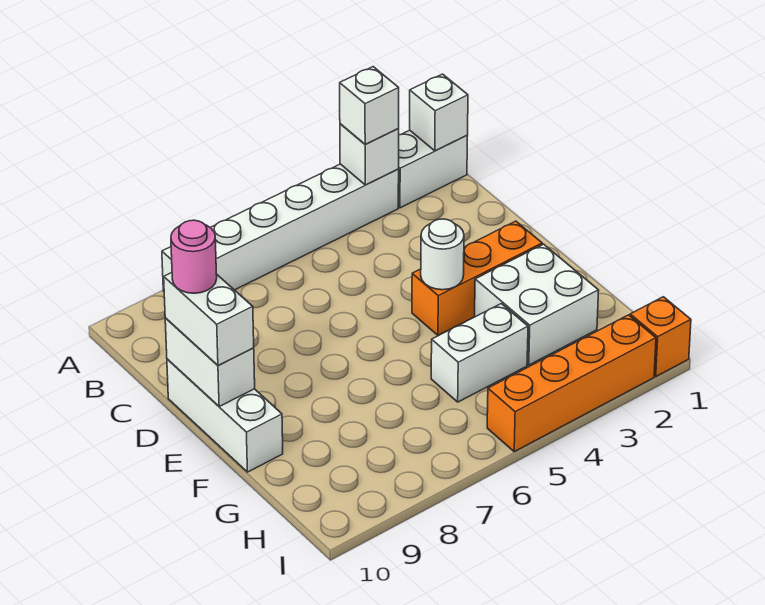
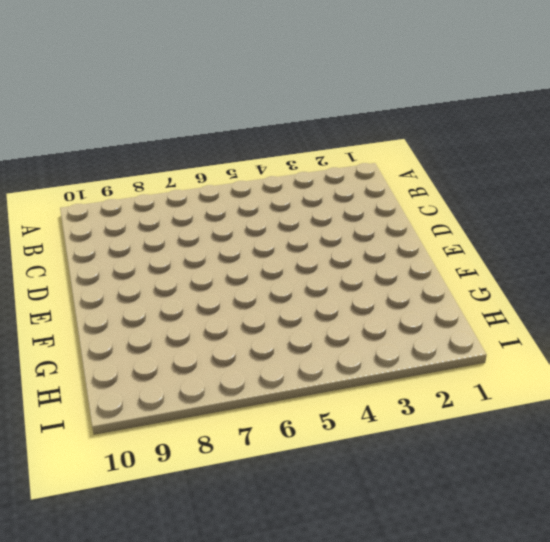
none -> white brick A1:A2 level 1
none -> white brick A3:A8 level 1
none -> white brick D10:F10 level 1

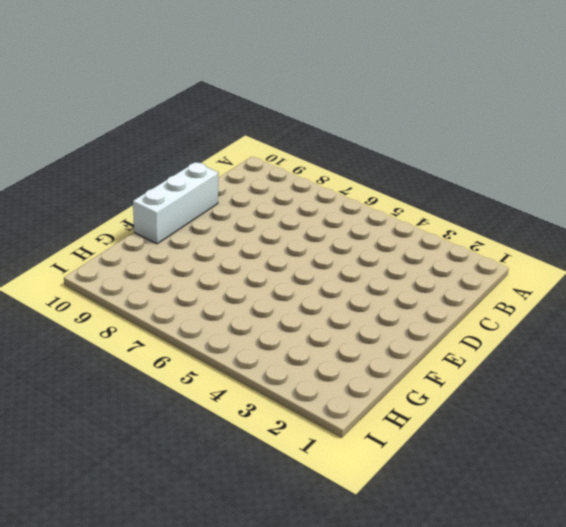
none -> white brick A1:A2 level 1
none -> white brick A3:A8 level 1
none -> orange brick E2:E4 level 1

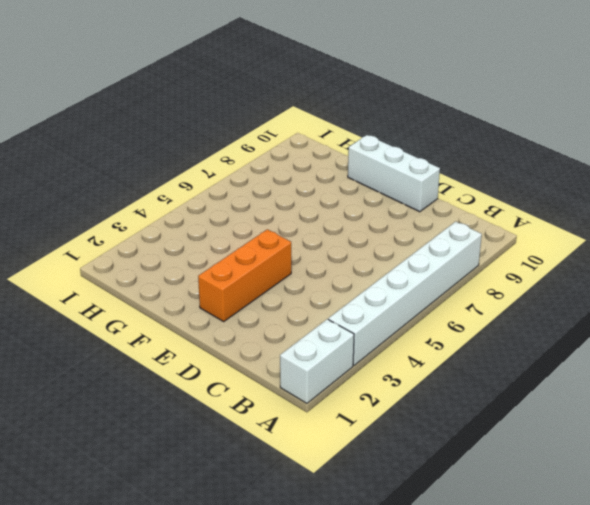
none -> white brick F2:G3 level 1
none -> white brick G4:G5 level 1
none -> orange brick I1 level 1

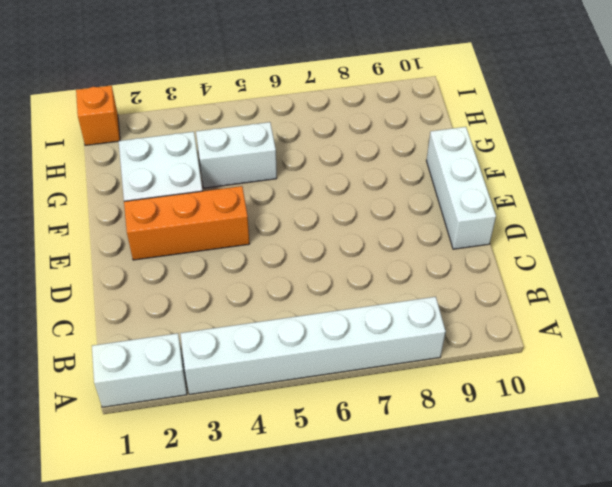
none -> orange brick I2:I5 level 1
none -> white brick A1 level 2
none -> white brick A3 level 2

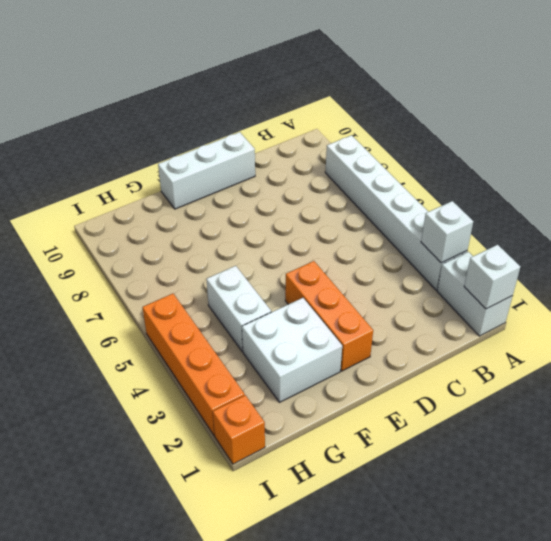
none -> white brick D10:E10 level 2
none -> white round brick E4 level 2
none -> white brick A3 level 3

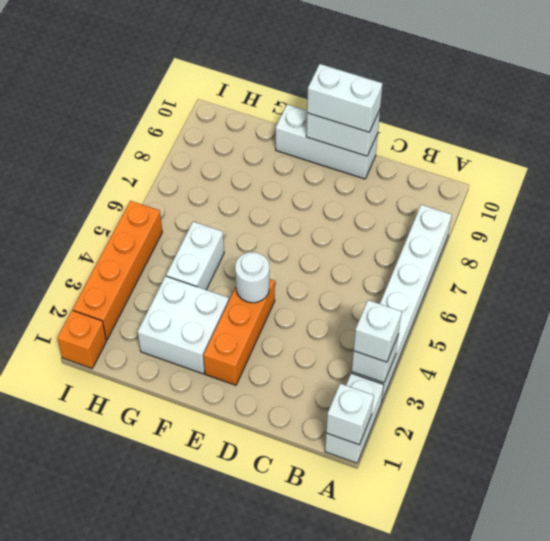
none -> pink round brick D10 level 4

